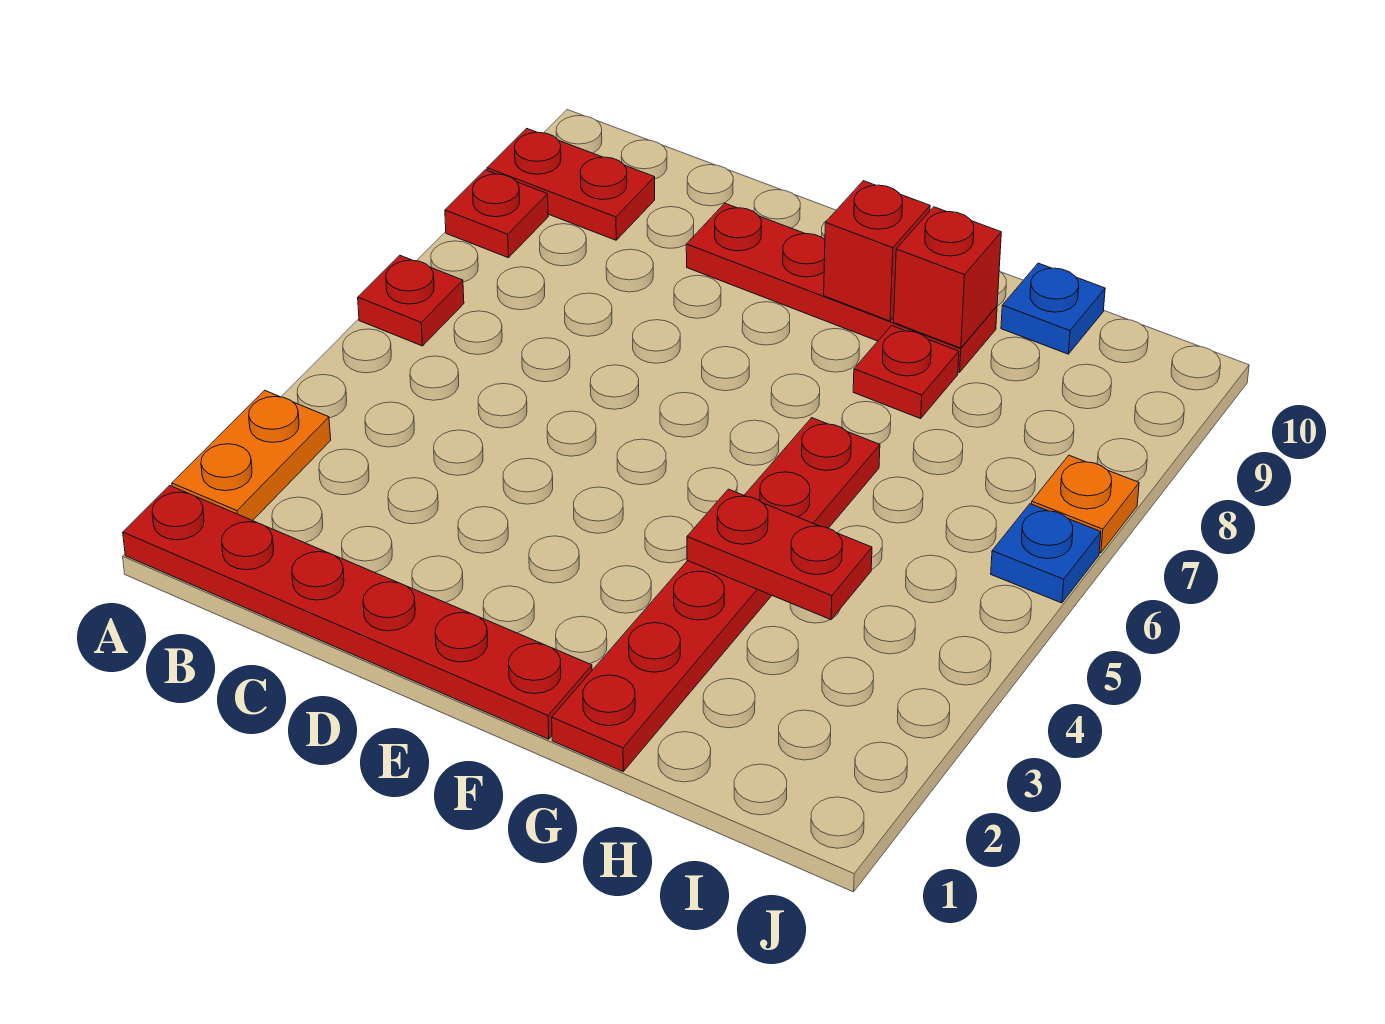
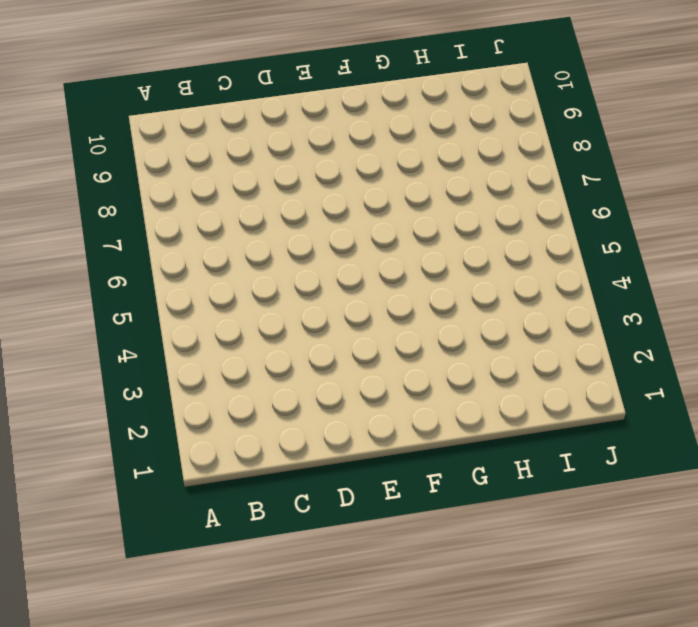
none -> red plate A1:F1 level 1
none -> orange plate A2:A3 level 1
none -> red plate A6 level 1

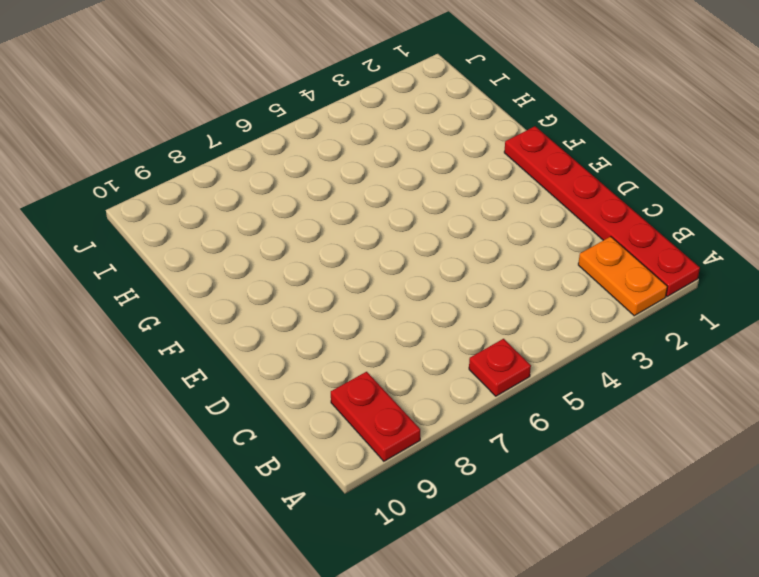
orange plate A2:B2 level 1 -> orange plate A2:A3 level 1
none -> red plate A8 level 1
none -> red plate D9:G9 level 1
none -> red plate G1:G6 level 1

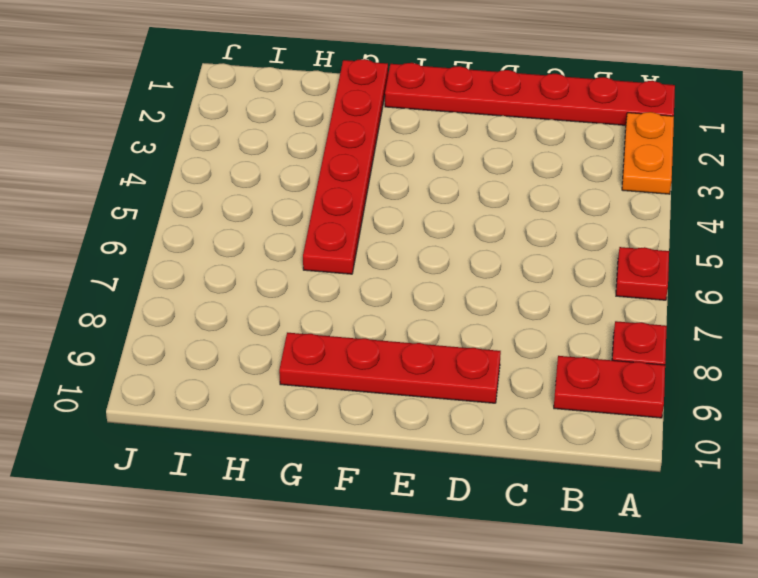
none -> red plate G8 level 1
none -> blue plate H10 level 1
none -> blue plate J6 level 1

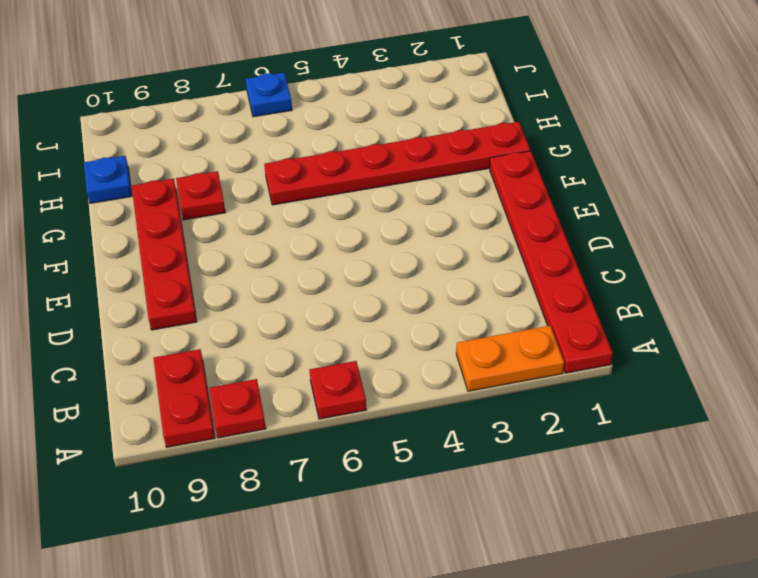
none -> orange plate J7 level 1
none -> red brick F9 level 2
none -> red plate G4:H4 level 2

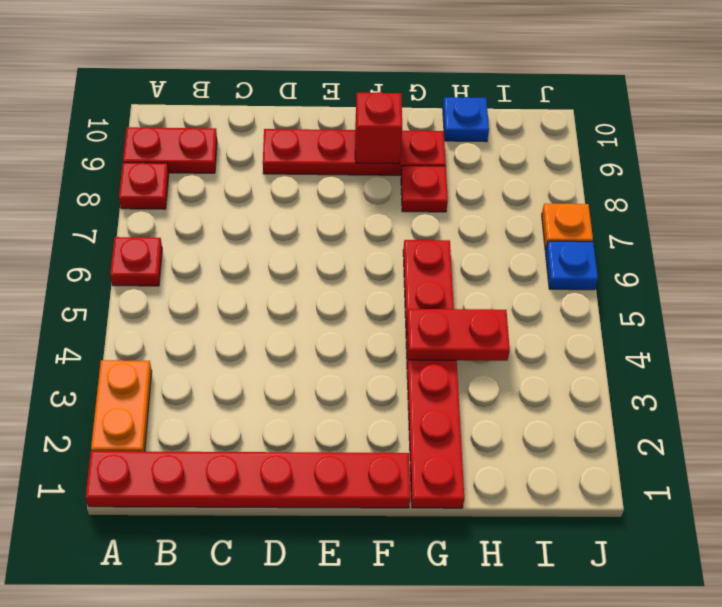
none -> red brick G9 level 2

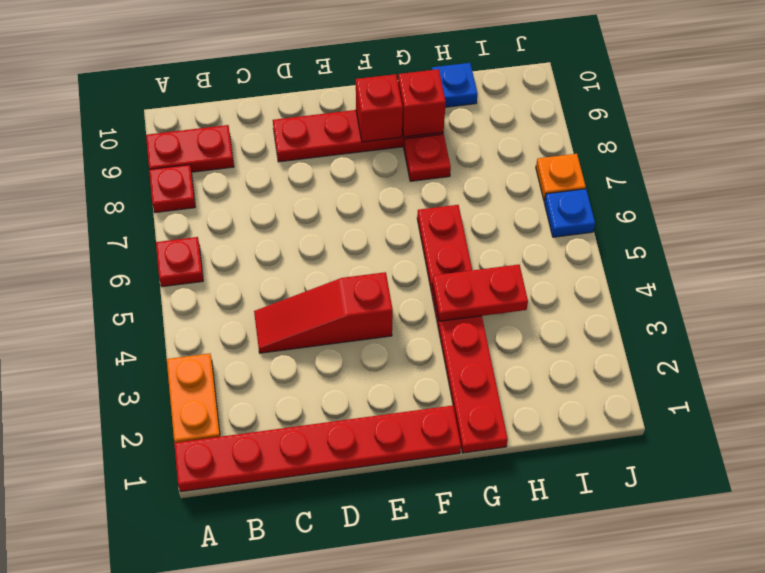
red slope C4:E4 level 1 top E -> none

